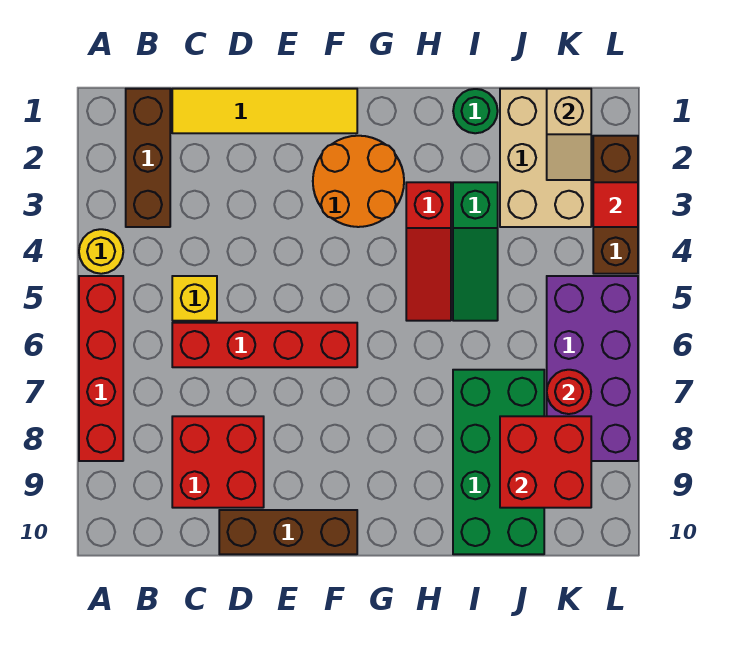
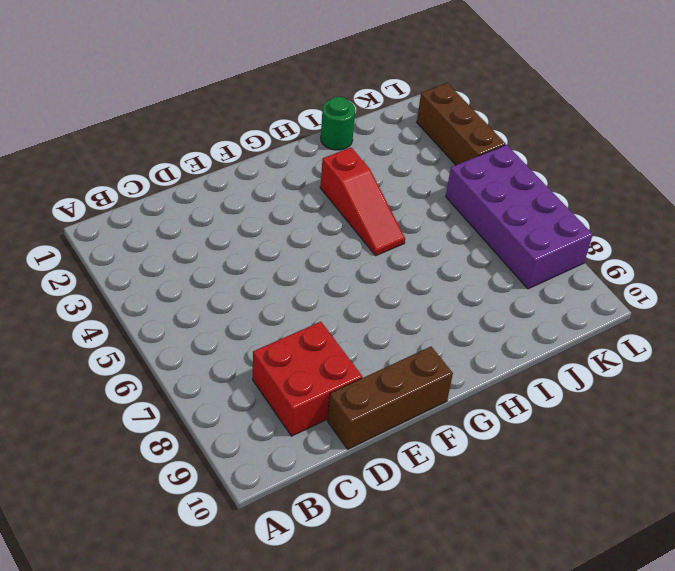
none -> yellow round brick A4 level 1
none -> red brick A5:A8 level 1
none -> brown brick B1:B3 level 1

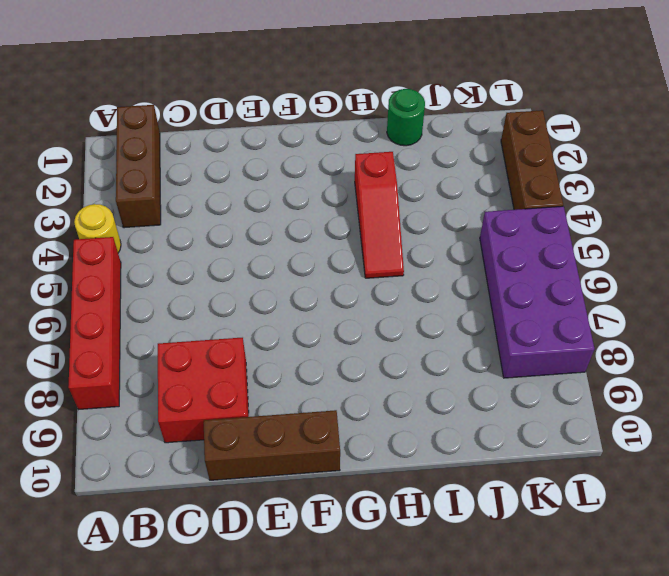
none -> yellow tile C1:F1 level 1
none -> yellow brick C5 level 1
none -> red brick C6:F6 level 1

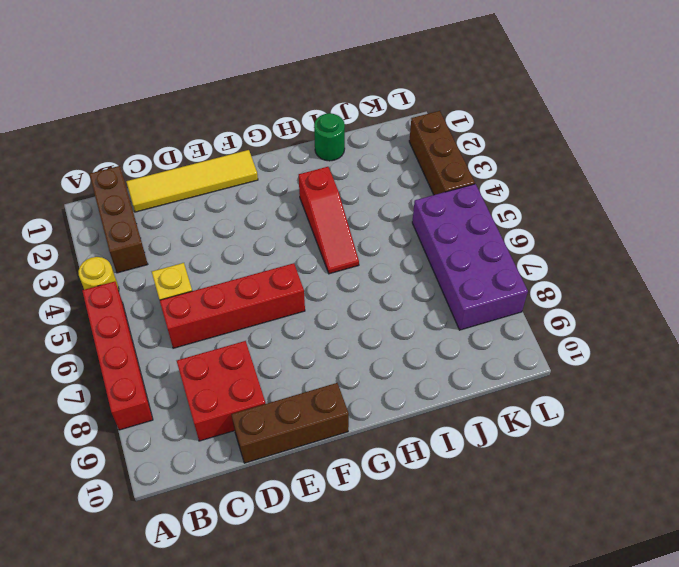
none -> orange round brick F2:G3 level 1
none -> green slope I3:I5 level 1 top 3
none -> green brick I7:J10 level 1

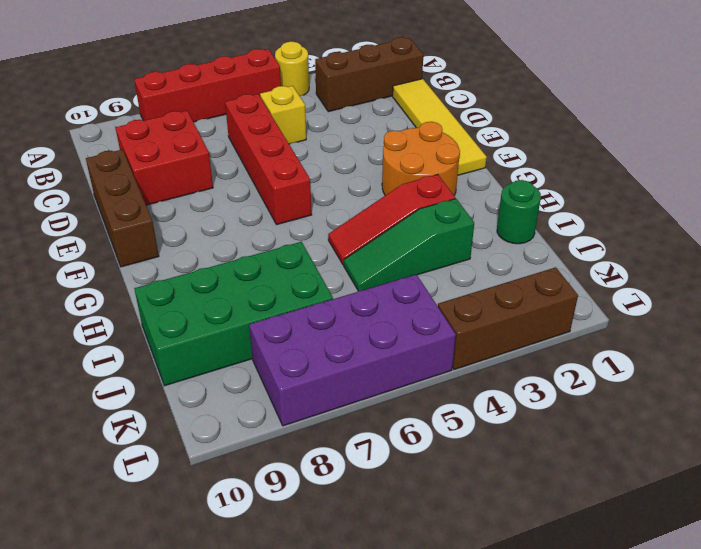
none -> tan brick J1:K3 level 1
none -> red brick J8:K9 level 2
none -> tan slope K1:K2 level 2 top 1

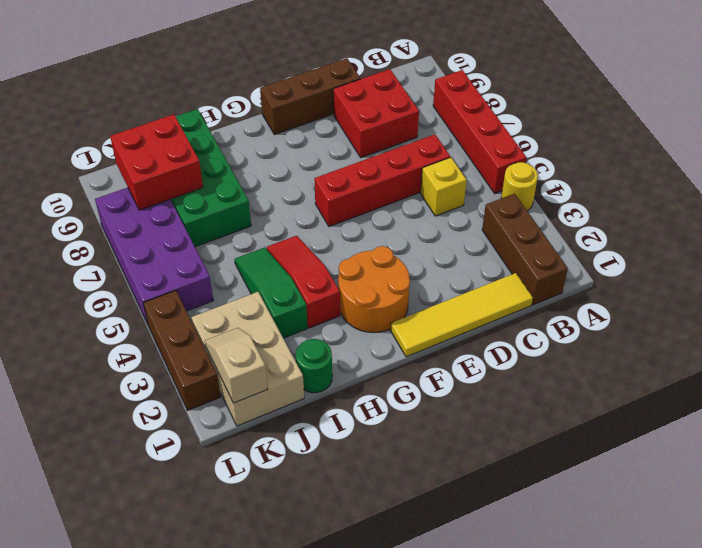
none -> red round brick K7 level 2
none -> red tile L3 level 2

